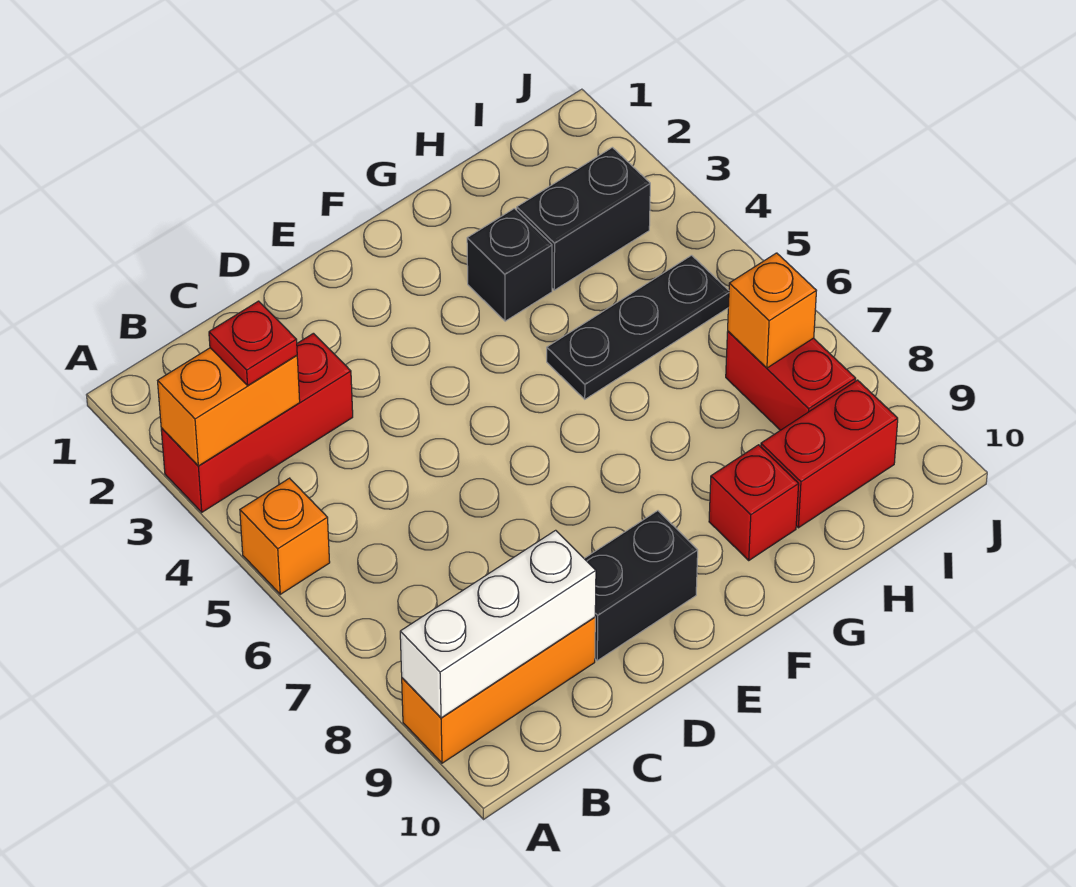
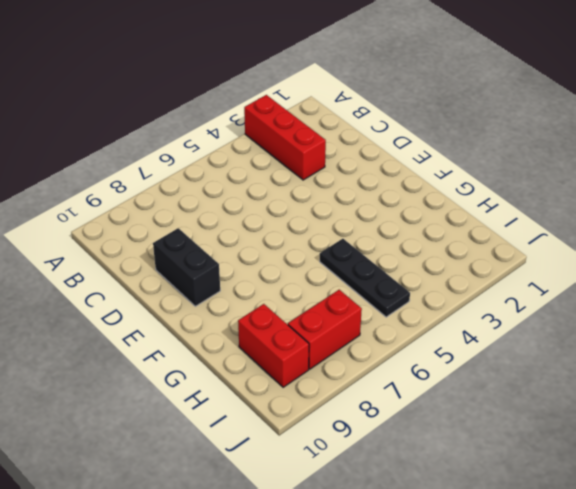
none -> orange brick A5 level 1
none -> orange brick A9:C9 level 1
none -> black brick G3 level 1

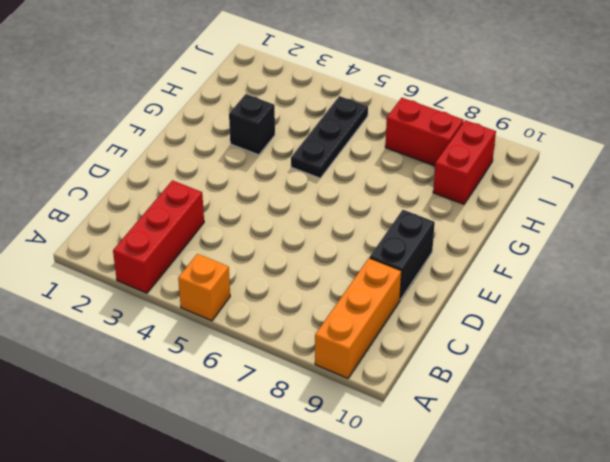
none -> red brick G9 level 1
none -> black brick H3:I3 level 1
none -> orange brick A3:B3 level 2

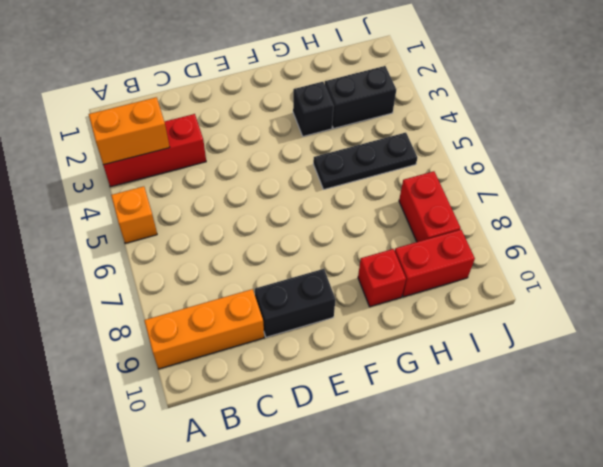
none -> white brick A9:C9 level 2
none -> orange brick I7 level 2
none -> red plate B3 level 3

